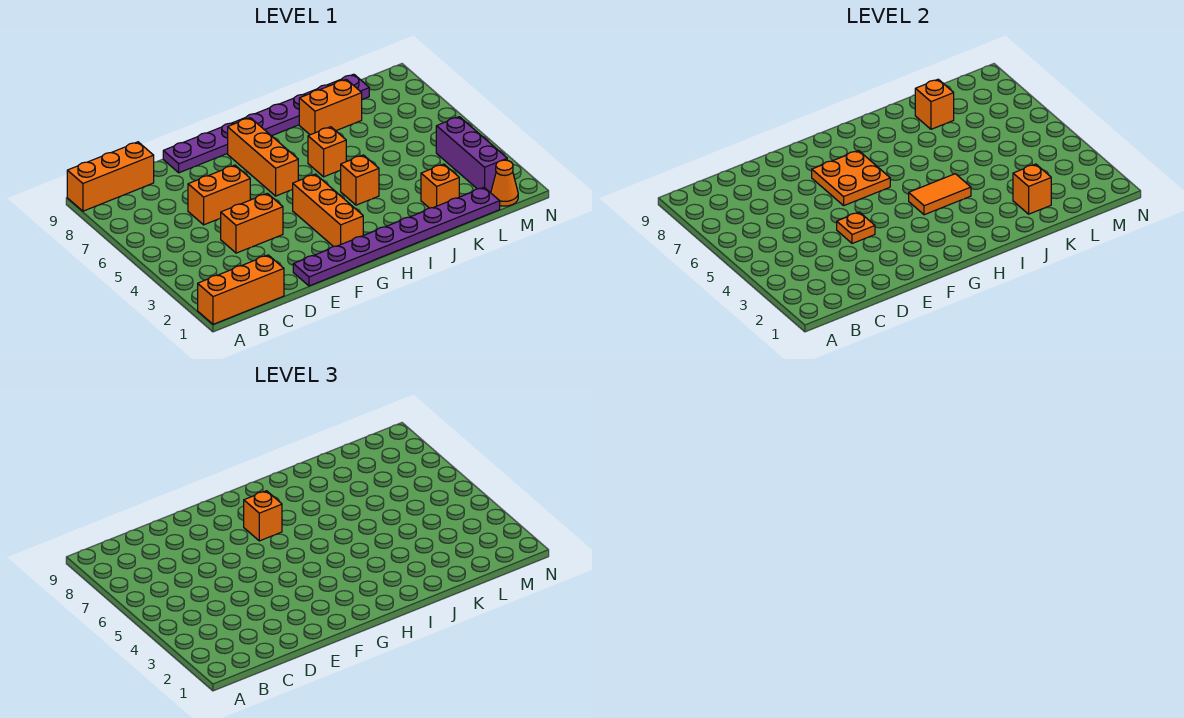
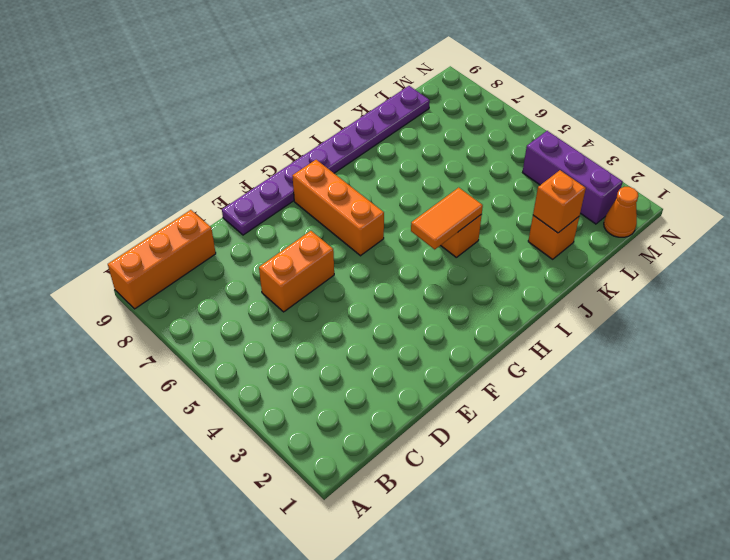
none -> orange brick A1:C1 level 1
none -> orange brick D4:E4 level 1
none -> purple plate E1:L1 level 1

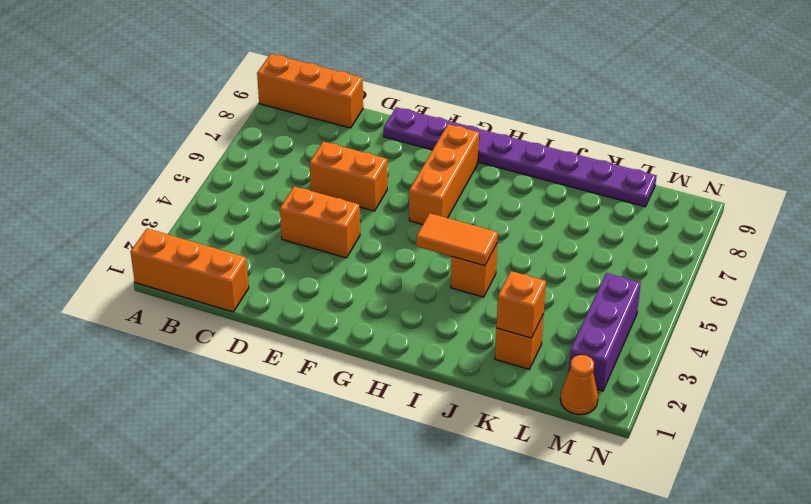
none -> purple plate E1:L1 level 1
none -> orange brick G2:G4 level 1
none -> orange brick I6 level 1

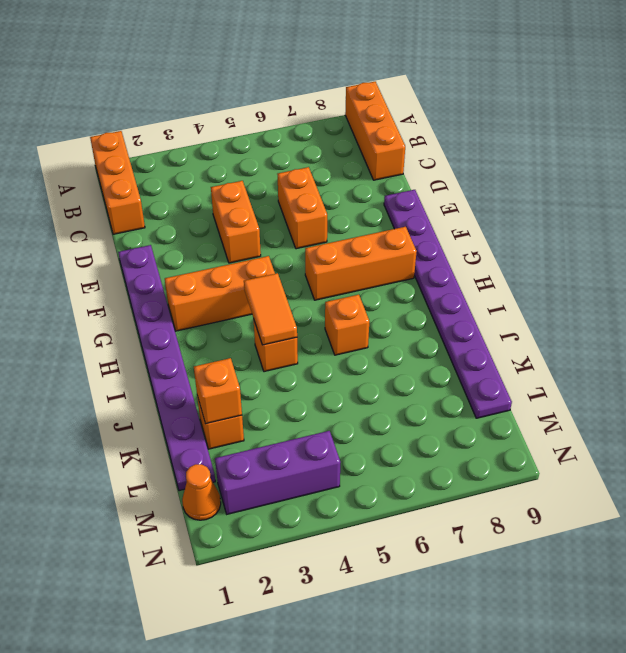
none -> orange brick J8:K8 level 1
none -> orange plate E4 level 2
none -> orange plate F6:G7 level 2

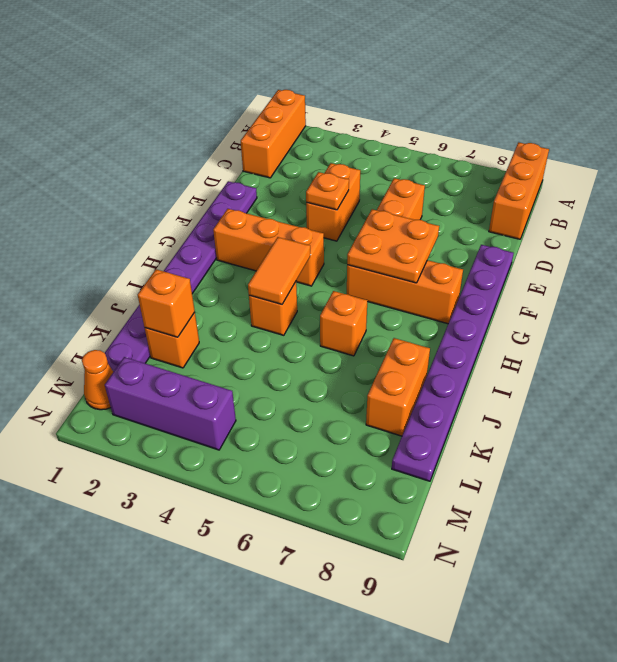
none -> orange brick K8 level 2
none -> orange brick G7 level 3

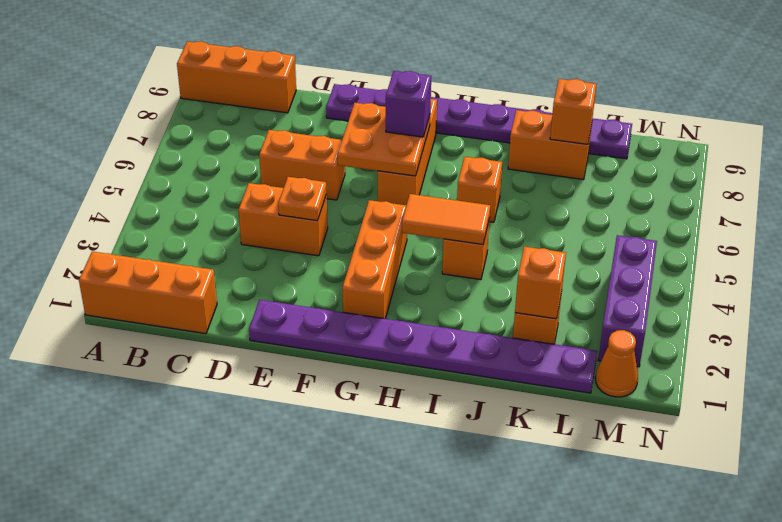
purple brick G7 level 3 -> orange brick G7 level 3

